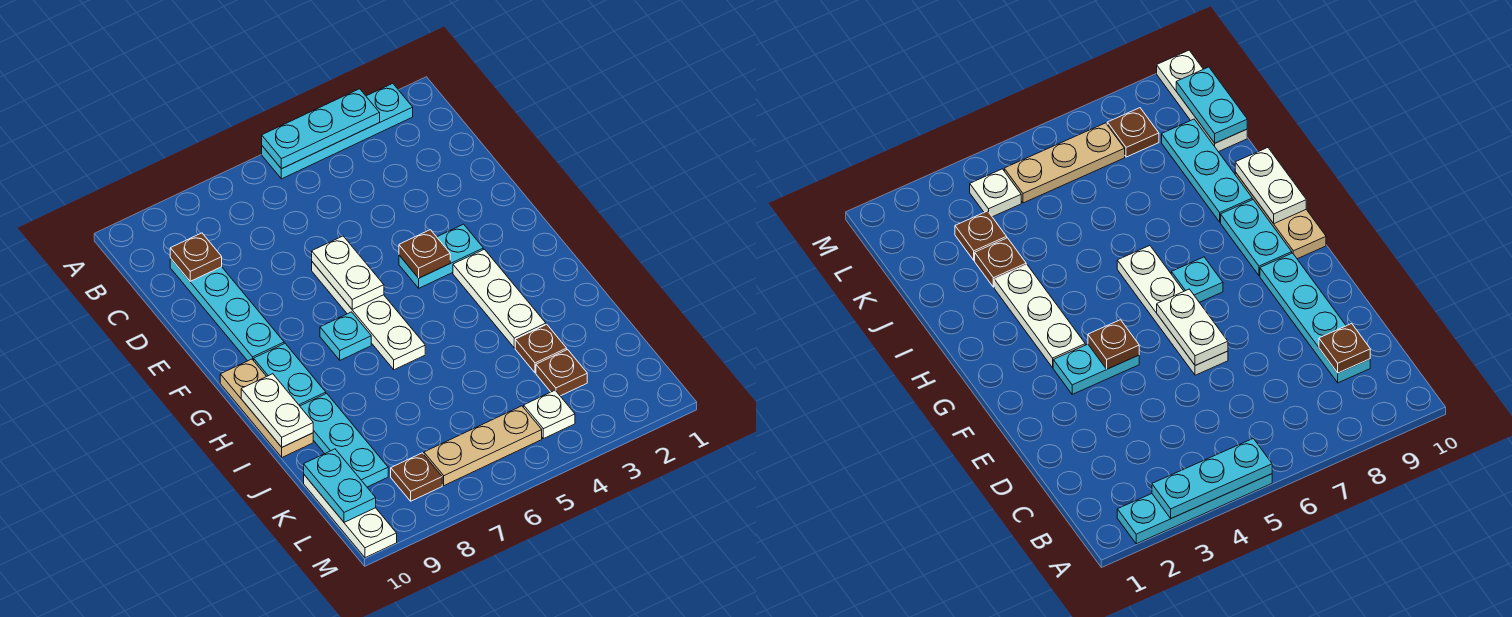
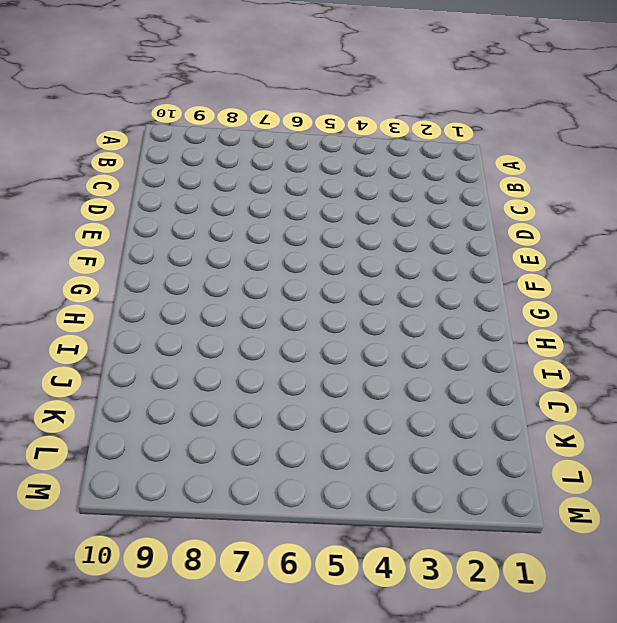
none -> cyan plate A2:A5 level 1
none -> cyan plate C9:F9 level 1
none -> white plate E6:H6 level 1

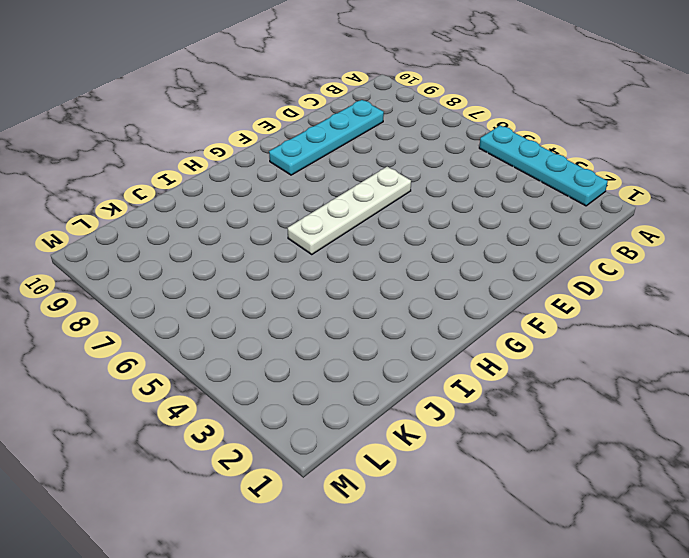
none -> cyan plate F3:F4 level 1
none -> white plate G3:I3 level 1
none -> cyan plate G7 level 1

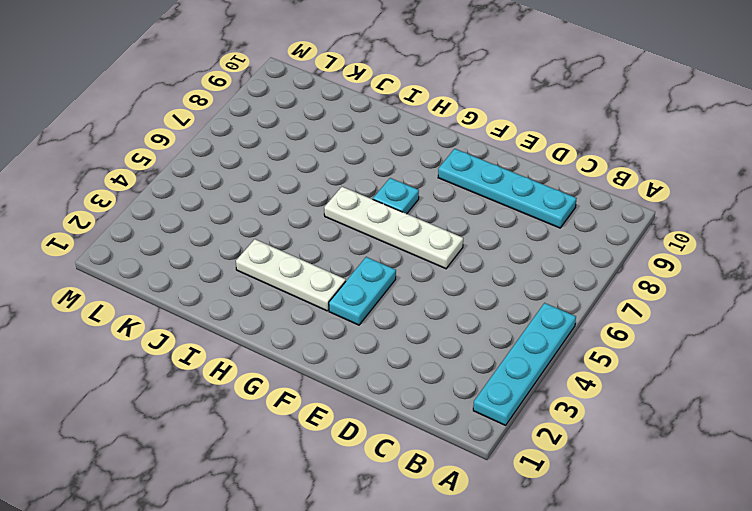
none -> cyan plate G9:H9 level 1
none -> tan plate G10:I10 level 1
none -> cyan plate I9:K9 level 1

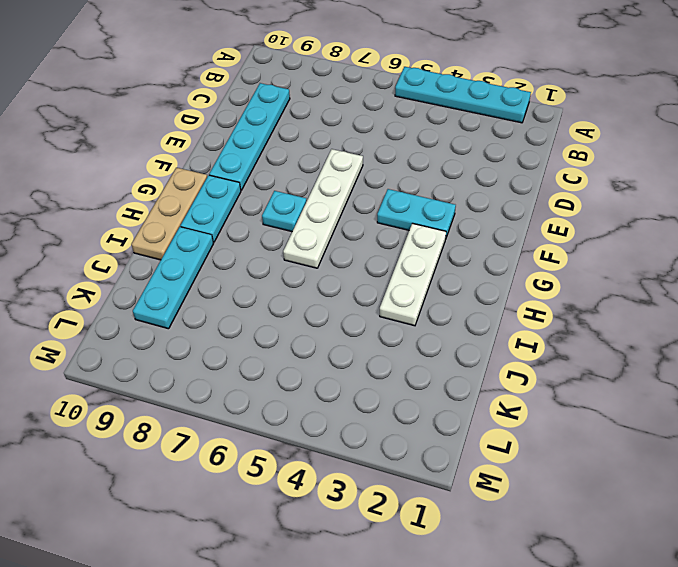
none -> brown plate J3 level 1
none -> brown plate K3 level 1
none -> white plate K10:M10 level 1

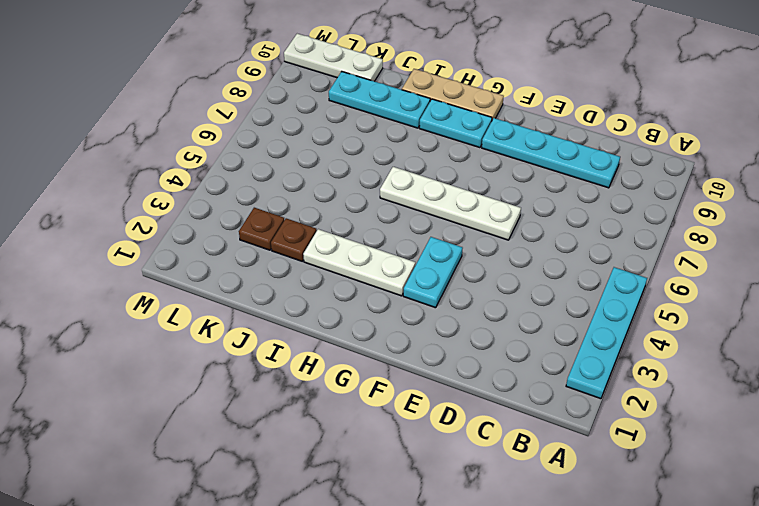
none -> cyan plate G7 level 1
none -> white plate L4 level 1
none -> tan plate L5:L7 level 1

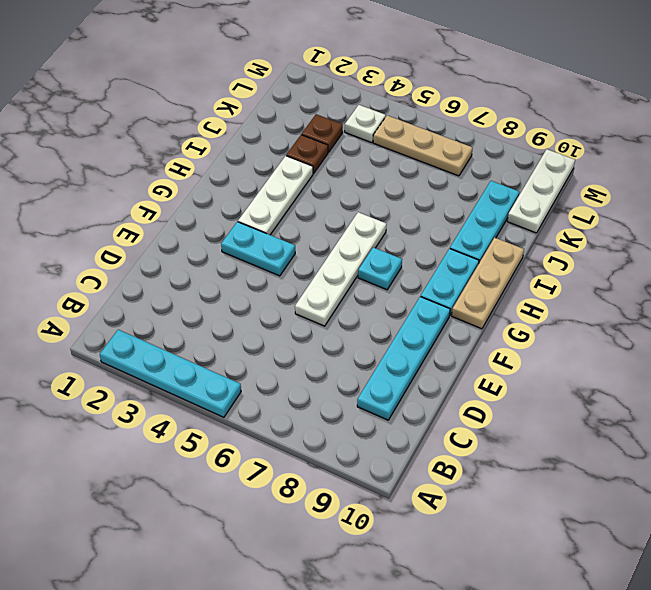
none -> brown plate L8 level 1
none -> cyan plate A3:A5 level 2
none -> brown plate C9 level 2

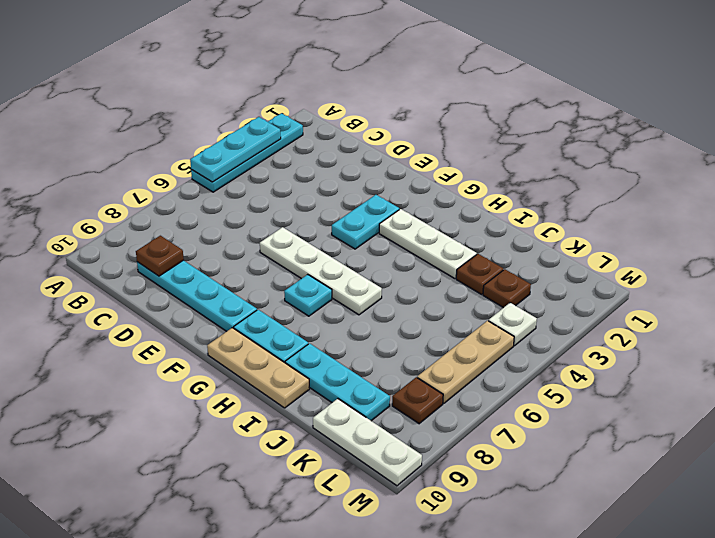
none -> white plate E6:F6 level 2
none -> brown plate F4 level 2
none -> white plate H10:I10 level 2

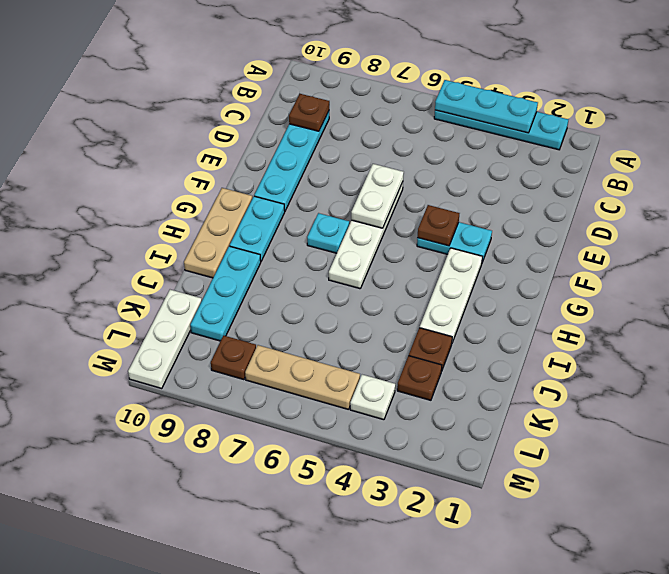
none -> white plate H10:I10 level 2
none -> cyan plate K10:L10 level 2

